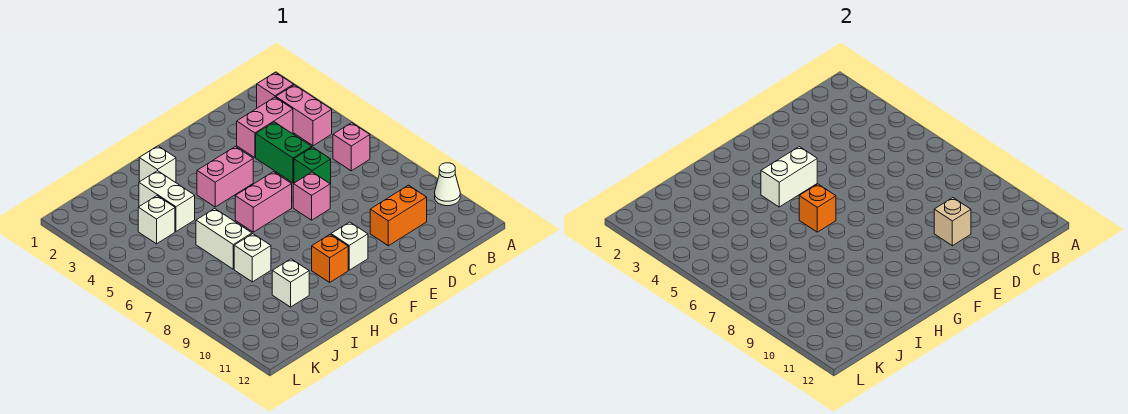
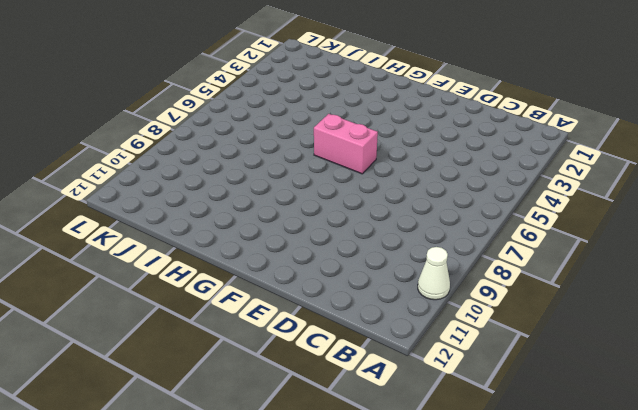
none -> pink brick B2 level 1
none -> pink brick B3:B4 level 1
none -> pink brick B6 level 1

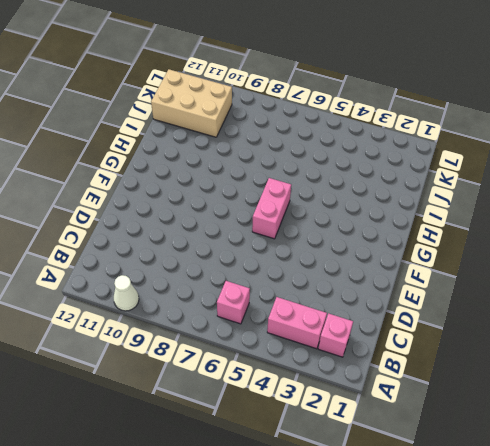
tan brick J10:K12 level 1 -> none
none -> pink brick C3:D3 level 1
none -> orange brick C10:D10 level 1
none -> green brick D4:D5 level 1

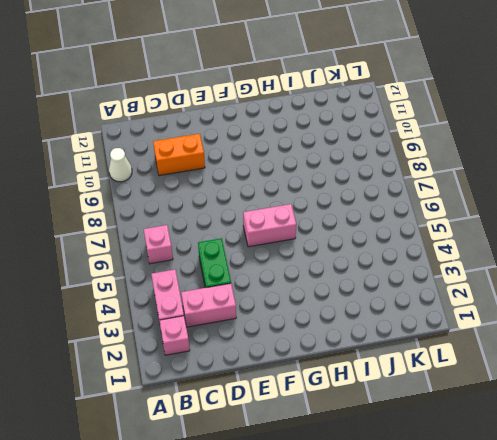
none -> green brick D6 level 1
none -> pink brick E7 level 1
none -> pink brick F4:G4 level 1

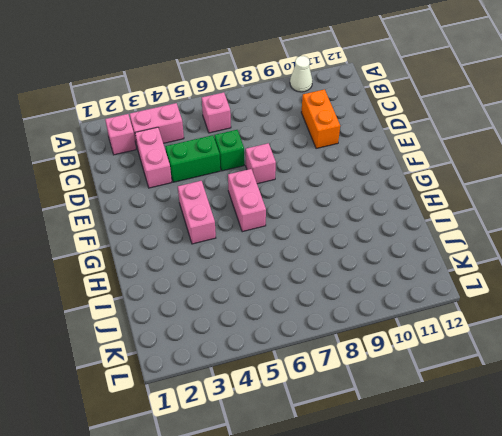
none -> white brick F10 level 1
none -> orange brick G10 level 1
none -> white brick H2 level 1

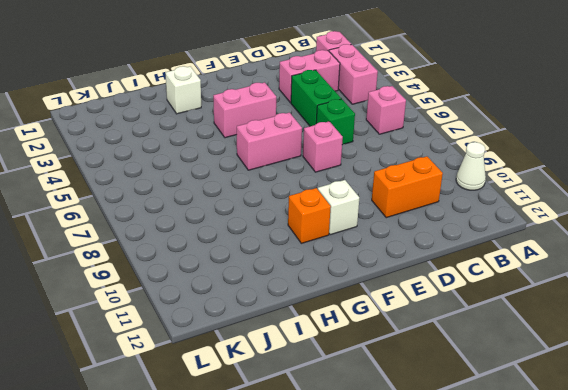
none -> white brick I3:I4 level 1
none -> white brick I6:I7 level 1
none -> white brick I8 level 1

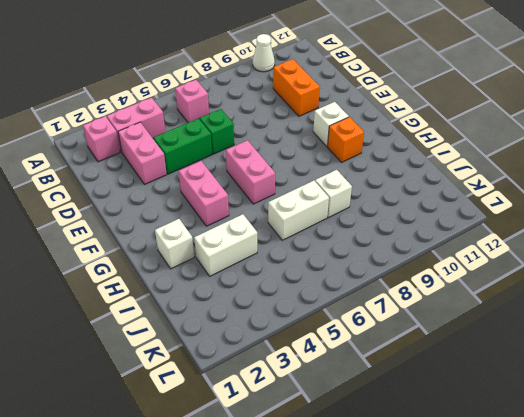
none -> pink brick E7 level 1
none -> white brick I10 level 1
none -> white brick J4 level 1

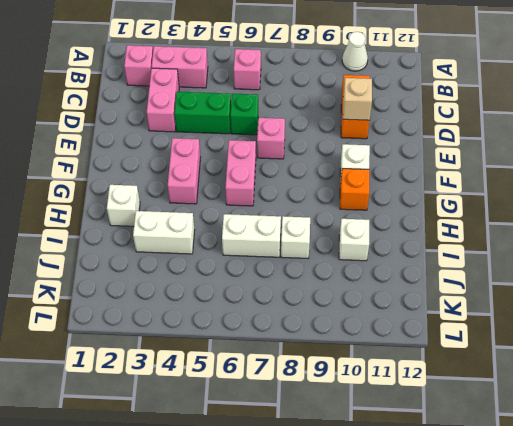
none -> white brick J4 level 1
none -> white brick F4:G4 level 2
none -> orange brick G6 level 2

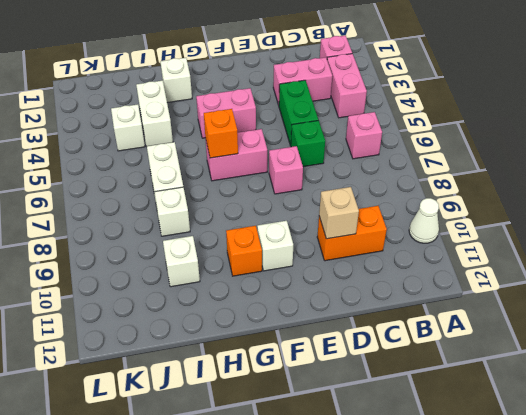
none -> white brick F4:G4 level 2

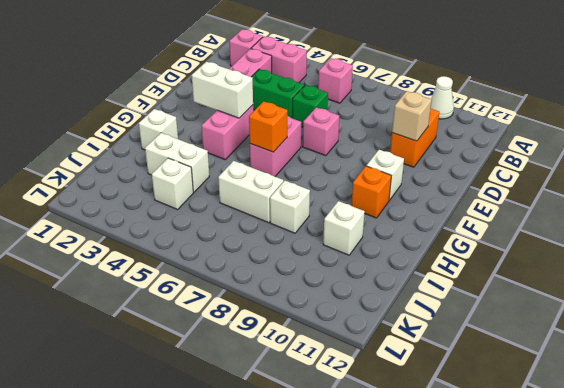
white brick F3:F4 level 2 -> white brick F4:G4 level 2

